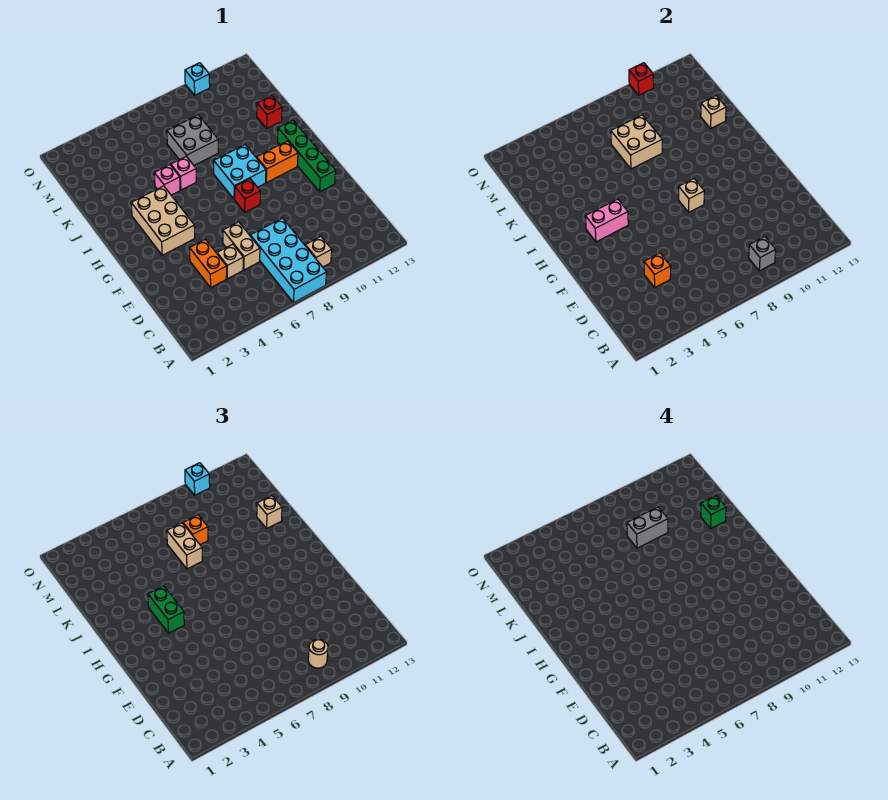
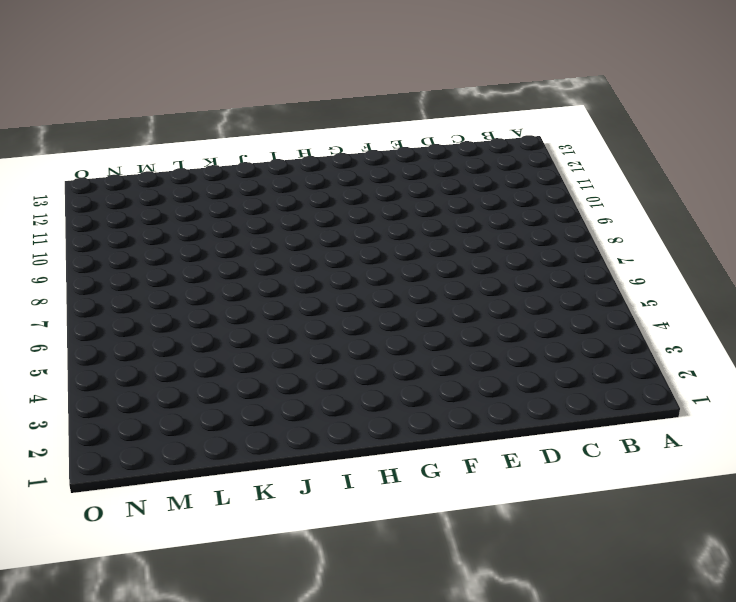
none -> cyan brick A7:D8 level 1
none -> tan brick B9 level 1
none -> orange brick D4:E4 level 1
none -> tan brick D5 level 1

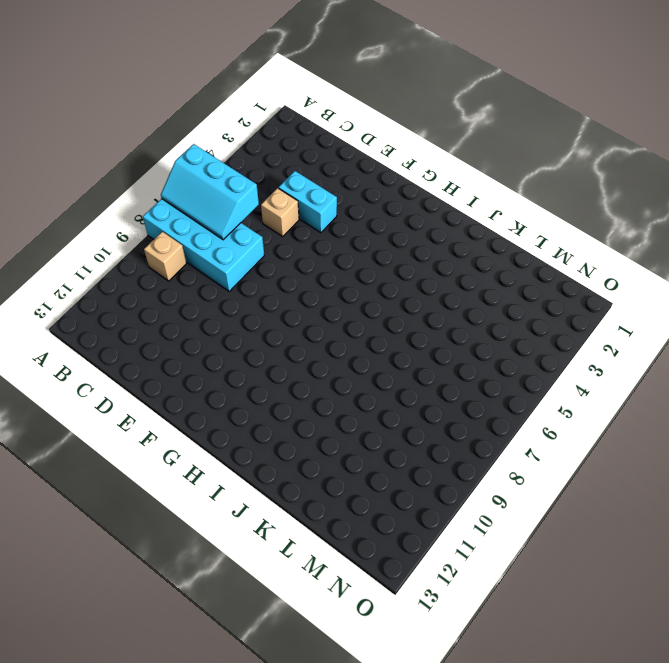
cyan slope A6:C7 level 2 top 6 -> none
cyan brick D4:E4 level 1 -> orange brick D4:E4 level 1
none -> tan brick D6:E6 level 1
none -> green brick F12:I12 level 1
none -> tan brick G3:I4 level 1
none -> red brick G8 level 1

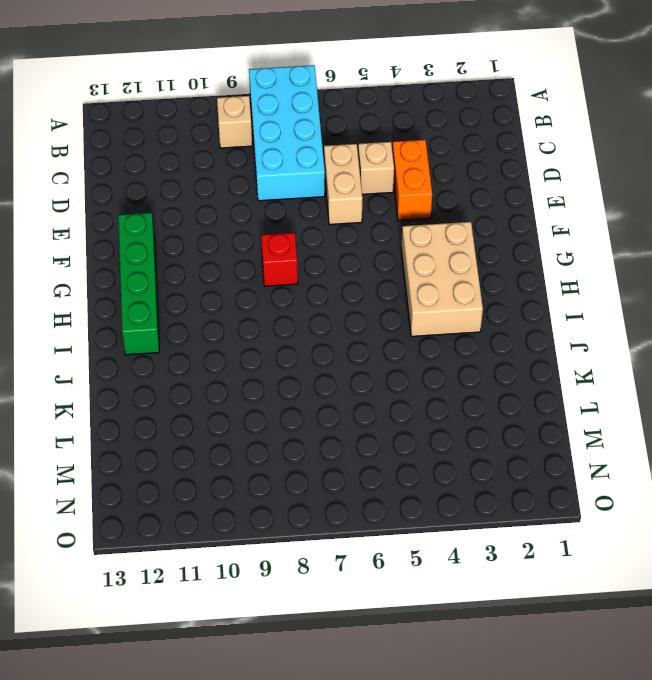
none -> cyan brick H8:I9 level 1
none -> orange brick H10:H11 level 1
none -> pink brick J5 level 1
none -> pink brick J6 level 1

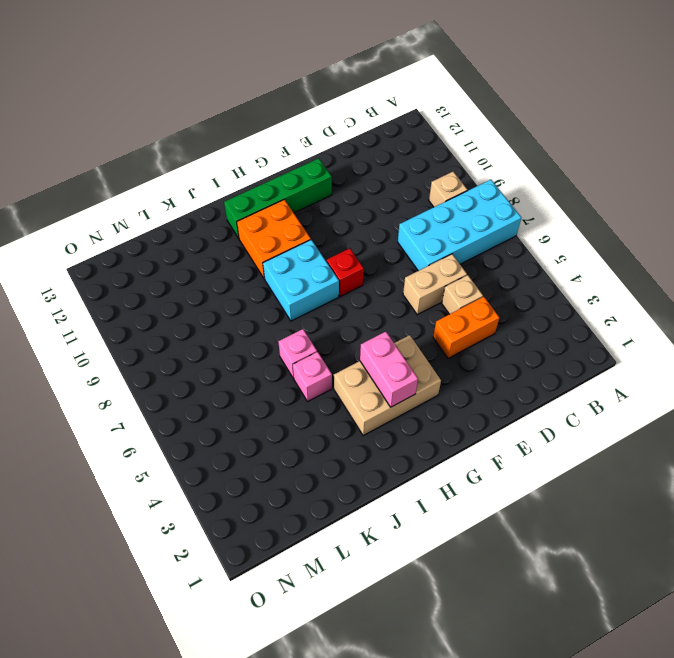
orange brick H10:I11 level 1 -> orange brick H10:H11 level 1
none -> grey brick K7:L8 level 1
none -> red brick K12 level 1
none -> cyan brick O10 level 1
none -> grey brick B9 level 2

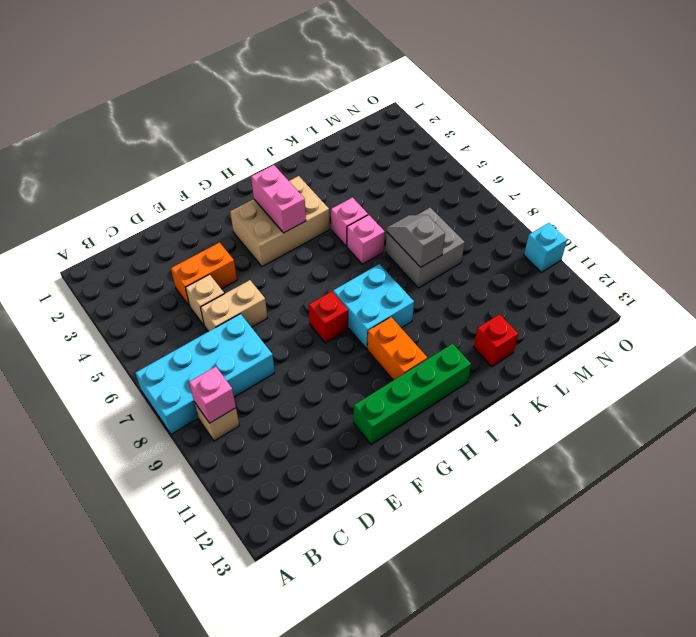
pink brick B9 level 2 -> grey brick B9 level 2
grey slope K7:K8 level 2 top 8 -> tan brick K7:L8 level 2
none -> orange brick D4 level 2
none -> tan brick G8 level 2
none -> tan brick K12 level 2
none -> red brick O10 level 2

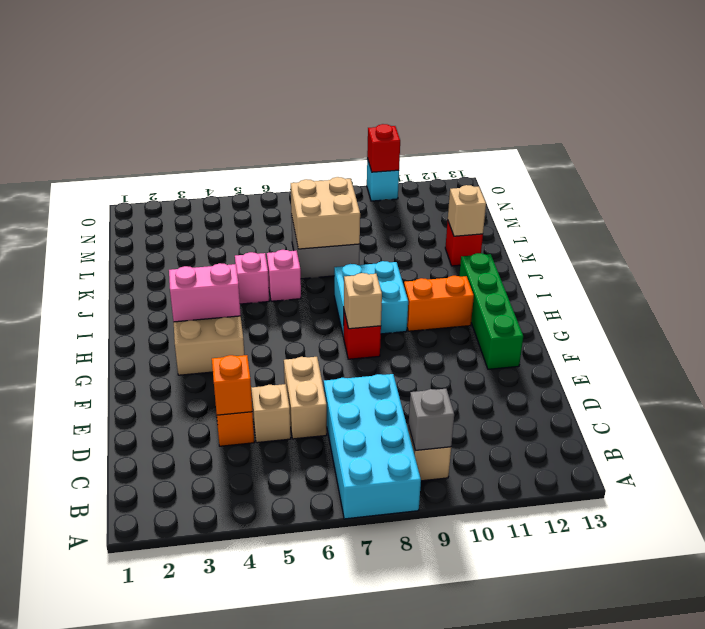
none -> tan round brick B9 level 3
none -> green brick H4:I4 level 3
none -> tan brick K7:L7 level 3
none -> tan brick K12 level 3

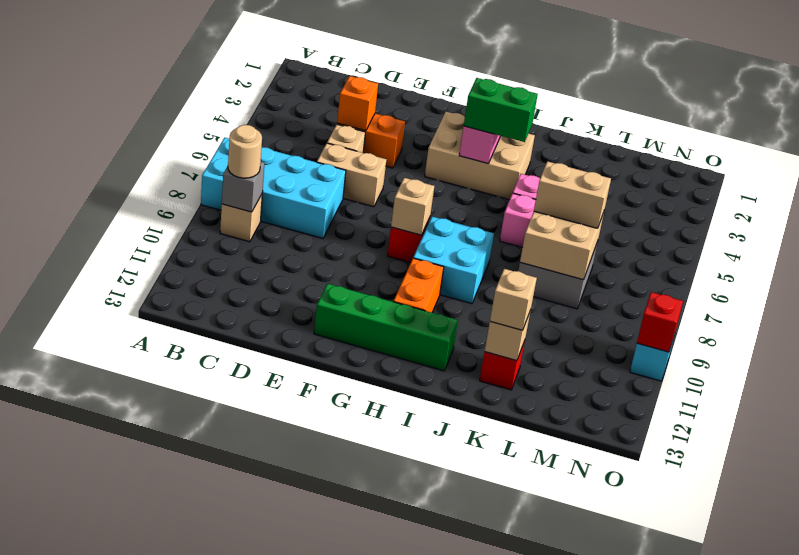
none -> orange brick L8 level 3
none -> cyan brick O10 level 3
none -> green brick K12 level 4
none -> grey brick L8:L9 level 4

